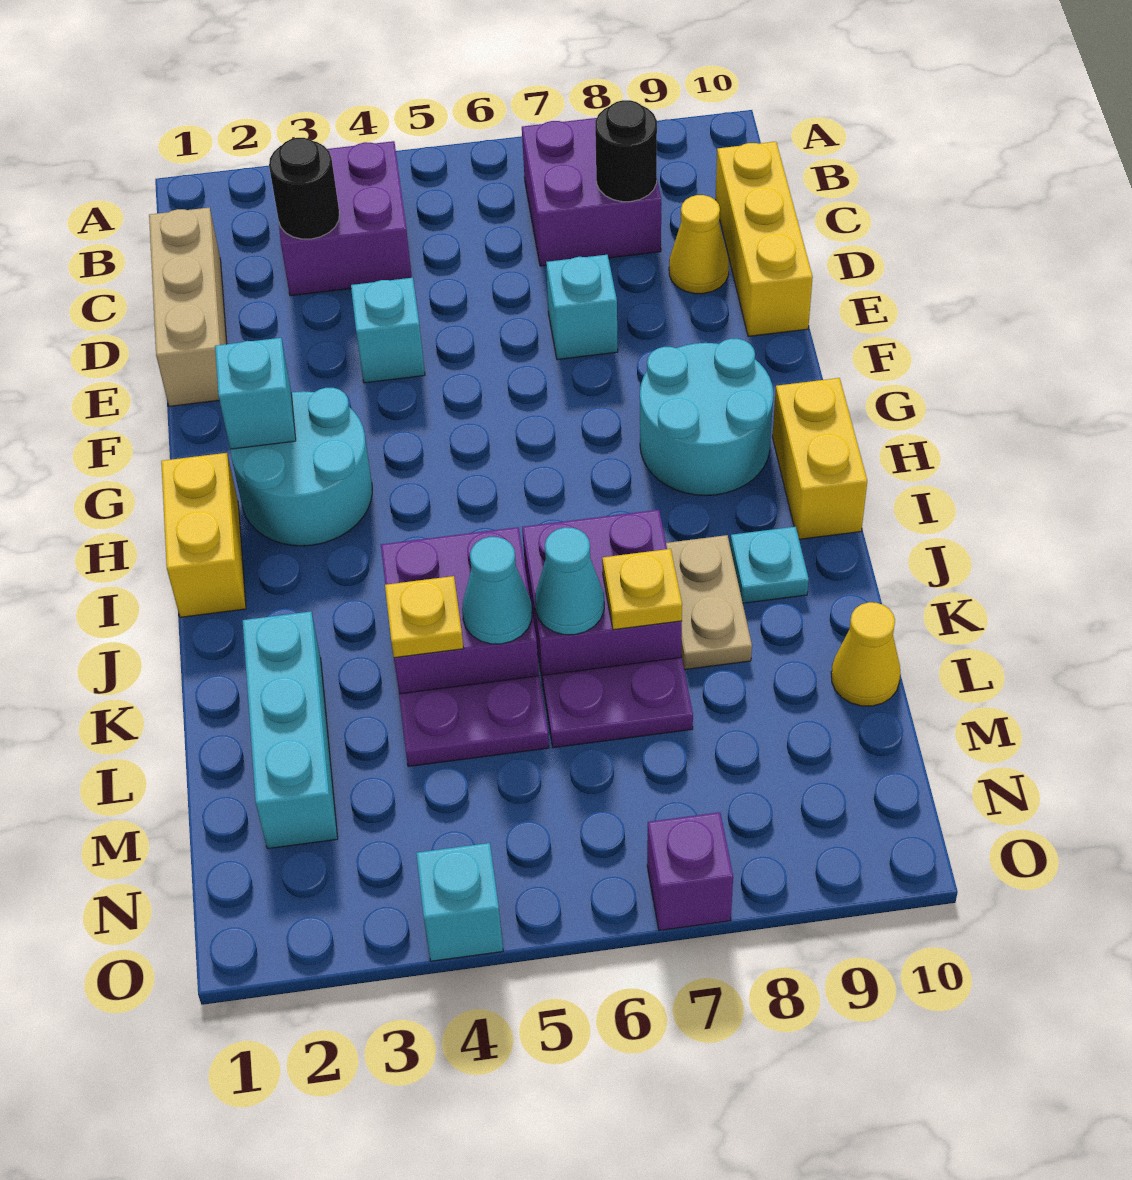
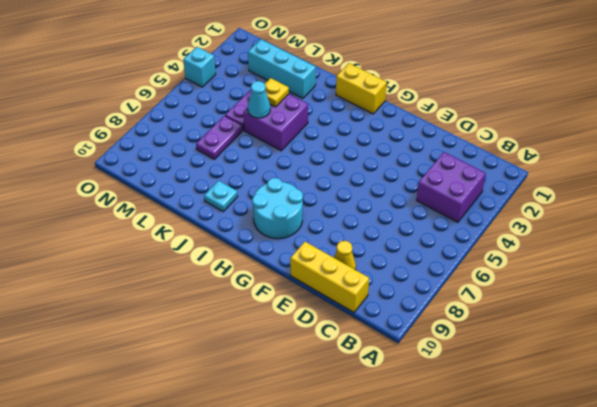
none -> purple brick B7:C8 level 1
none -> tan brick C1:E1 level 1
none -> cyan brick E4 level 1

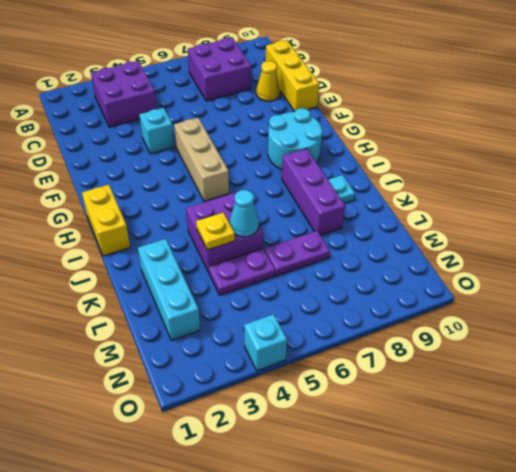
tan brick F5:H5 level 1 -> tan brick C1:E1 level 1
purple brick I8:K8 level 1 -> tan plate J8:K8 level 1
none -> cyan brick E7 level 1
none -> cyan round brick G2:H3 level 1
none -> yellow brick H10:I10 level 1

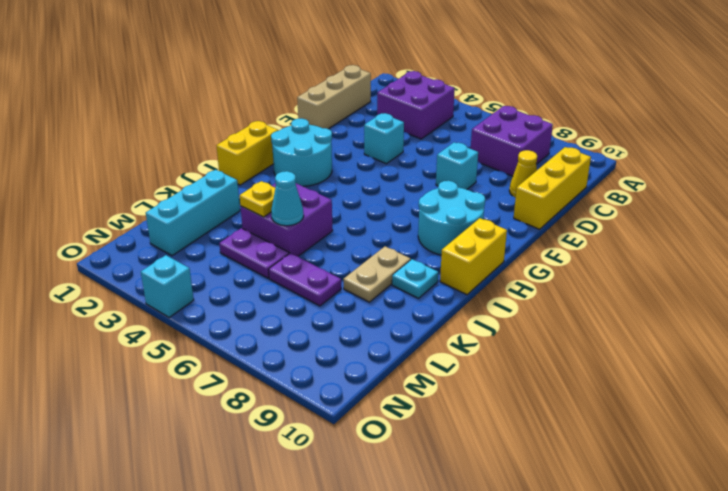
none -> purple brick J6:K7 level 1
none -> yellow cone L10 level 1
none -> purple brick O7 level 1

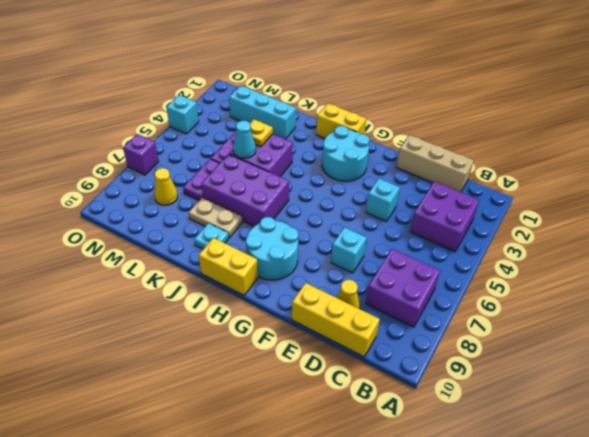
purple brick I6:K7 level 1 -> purple brick J6:K7 level 1
yellow cone M8 level 1 -> yellow cone L10 level 1
none -> black round brick C3 level 2
none -> black round brick C8 level 2
none -> cyan brick G2 level 2

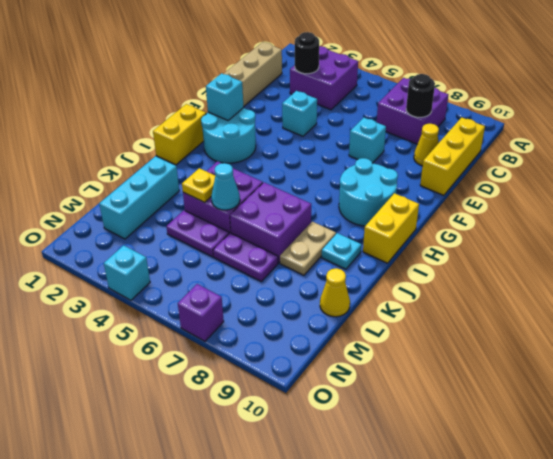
none -> cyan cone K6 level 2
none -> yellow plate K7 level 2

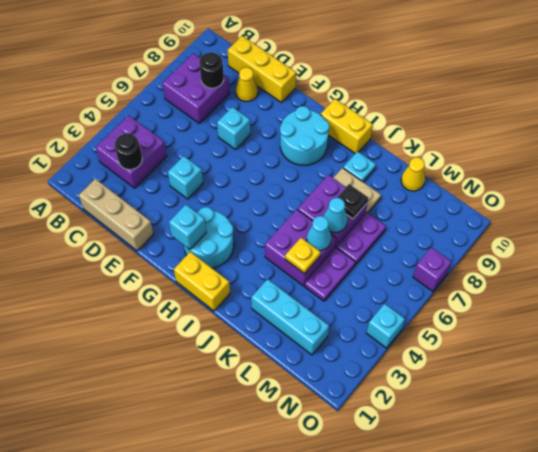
black plate K7 level 2 -> yellow plate K7 level 2

